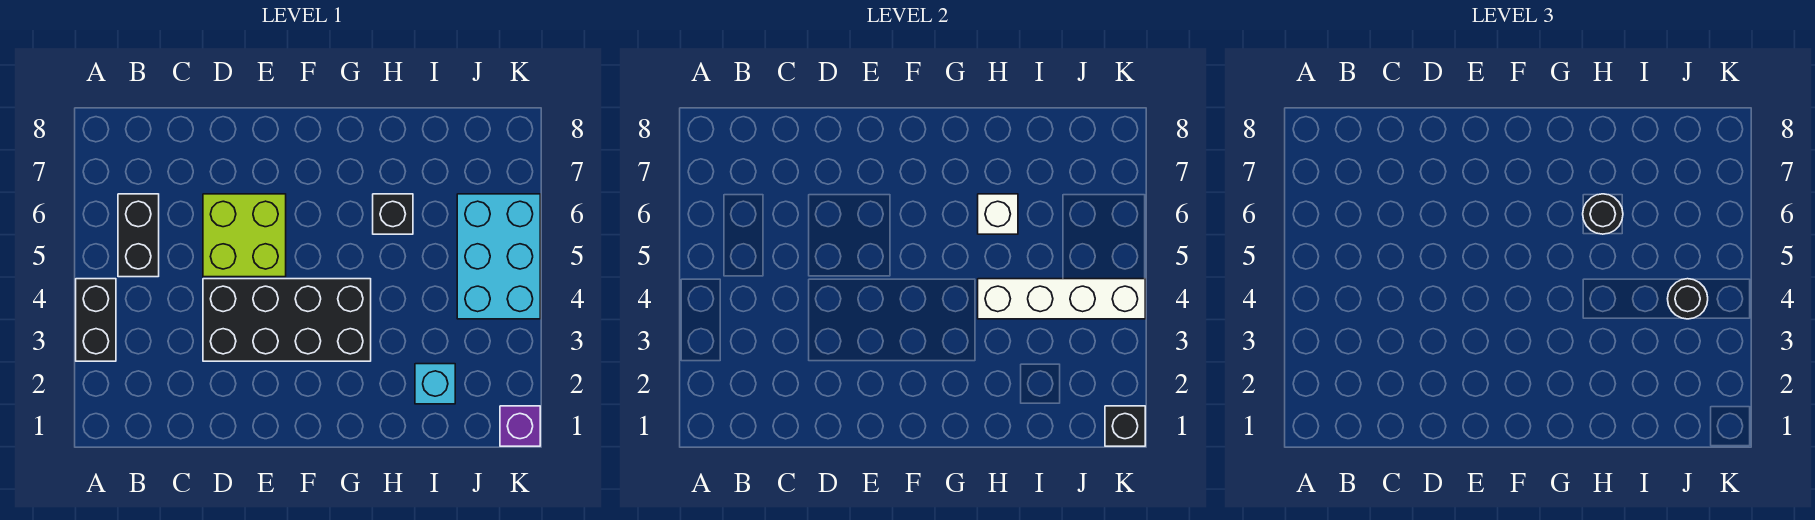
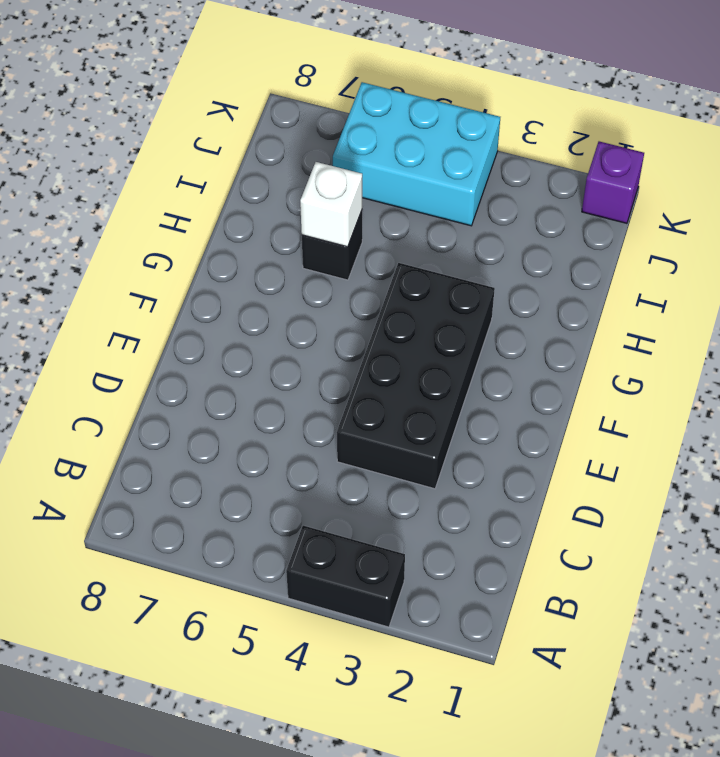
none -> black brick B5:B6 level 1
none -> lime brick D5:E6 level 1
none -> cyan brick I2 level 1

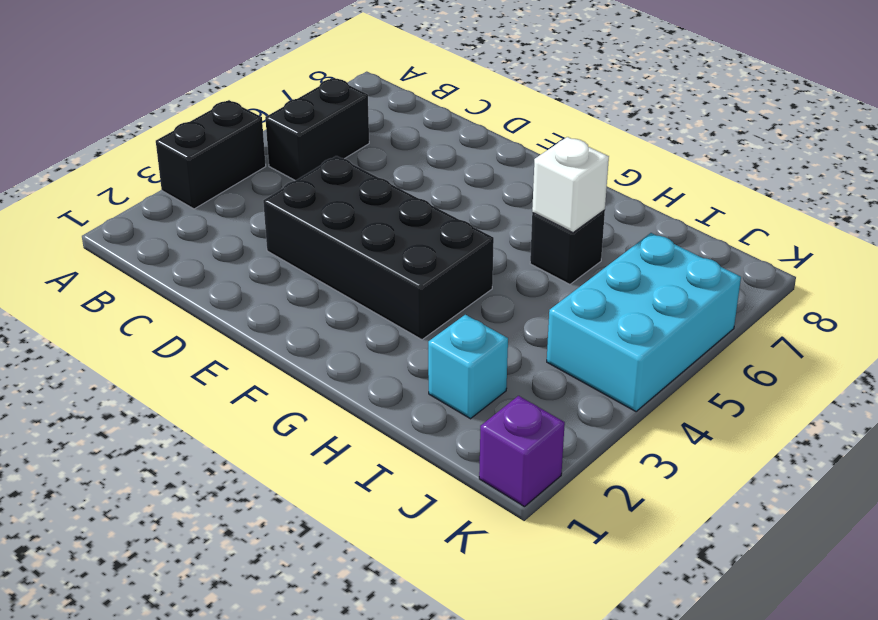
none -> lime brick D5:E6 level 1
none -> white brick H4:K4 level 2
none -> black brick K1 level 2

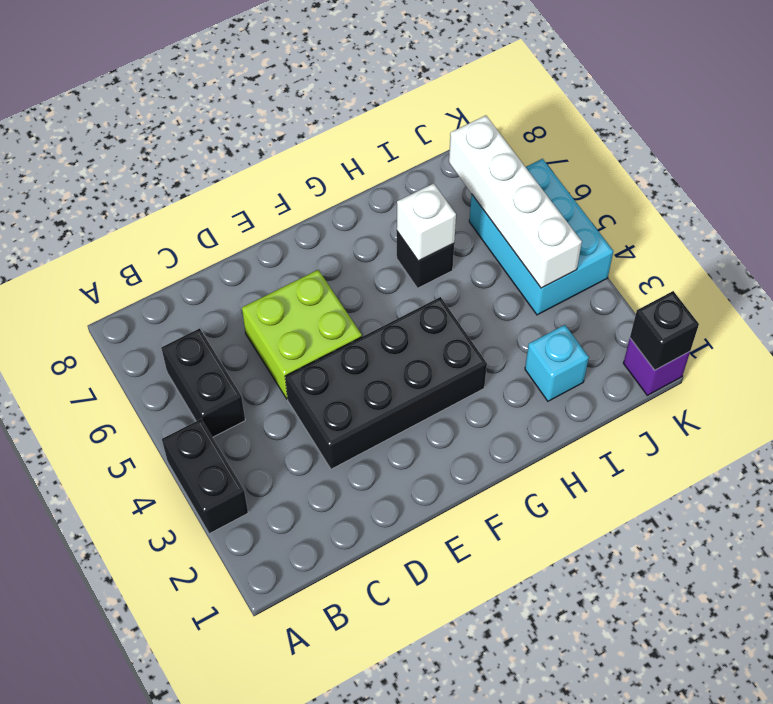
white brick J4:J7 level 2 -> white brick H4:K4 level 2
none -> black round brick H6 level 3
none -> black round brick J4 level 3

